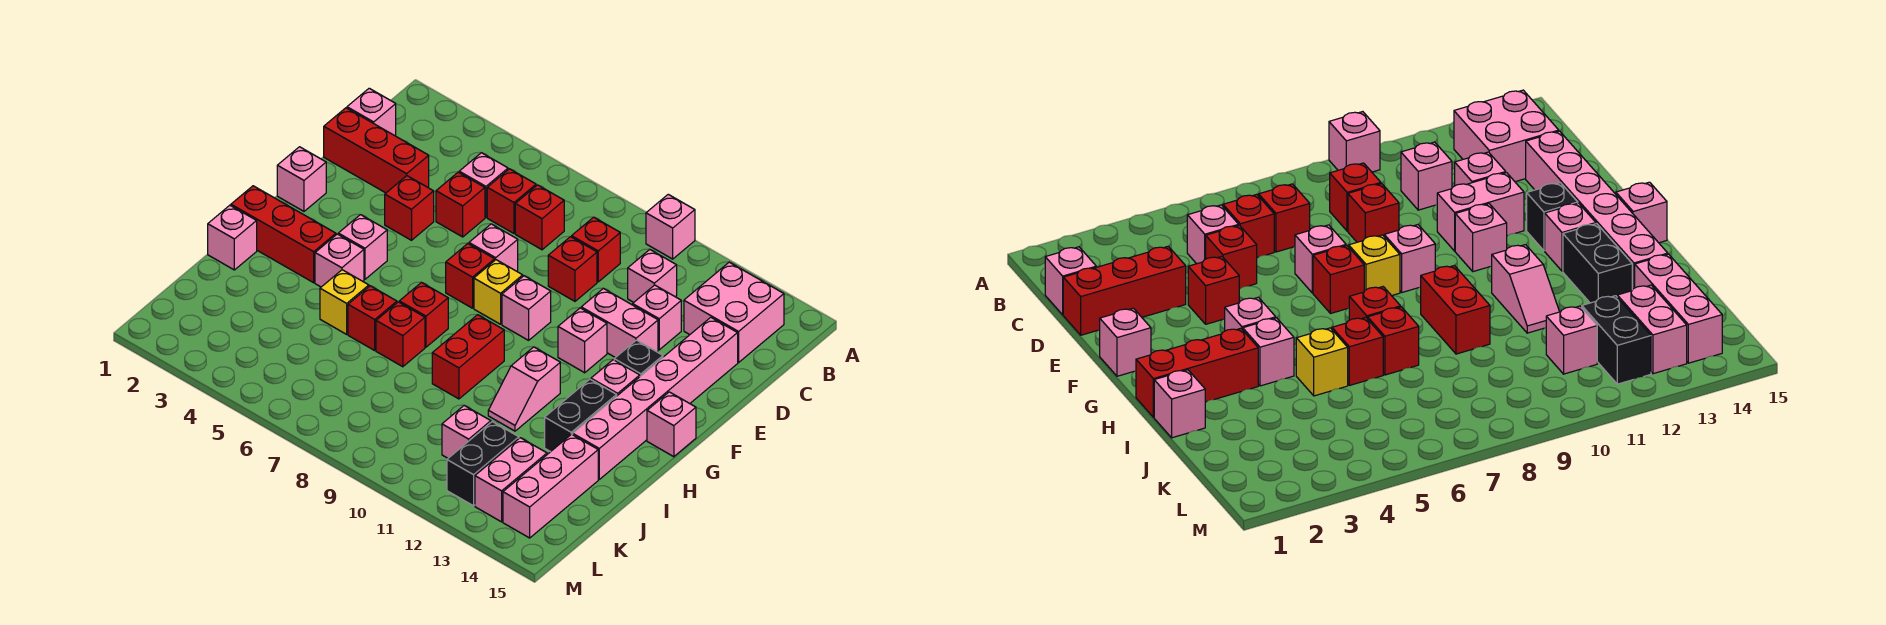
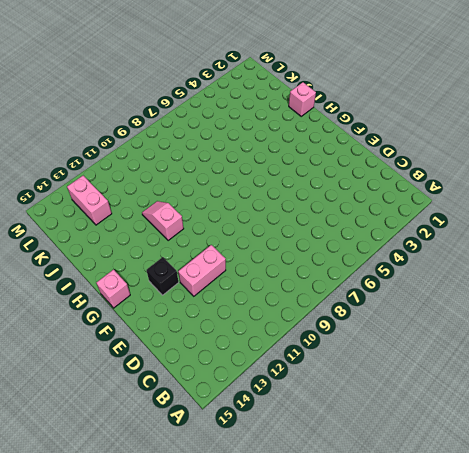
none -> pink brick A10 level 1
none -> pink brick B13:C14 level 1
none -> pink brick C1 level 1
none -> pink brick C5 level 1

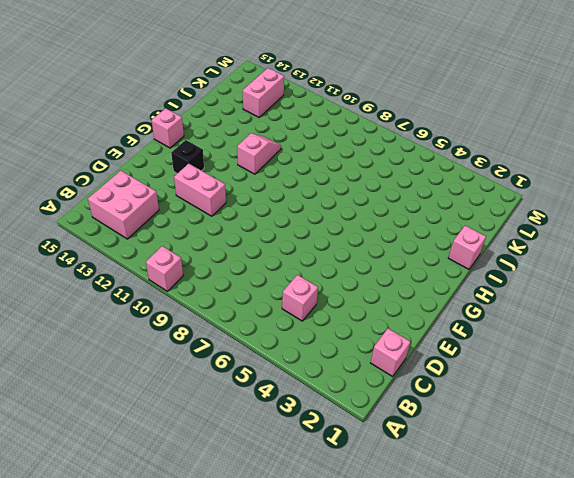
none -> red brick C6 level 1
none -> red brick C7 level 1
none -> red brick C9 level 1
none -> pink brick C11 level 1

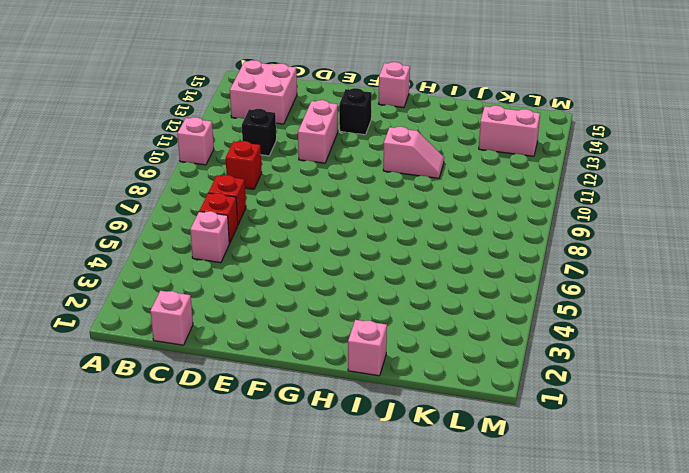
black brick C11 level 1 -> pink brick C11 level 1
none -> red brick D1:D3 level 1
none -> red brick D5 level 1
none -> red brick D9 level 1
none -> pink brick D12 level 1

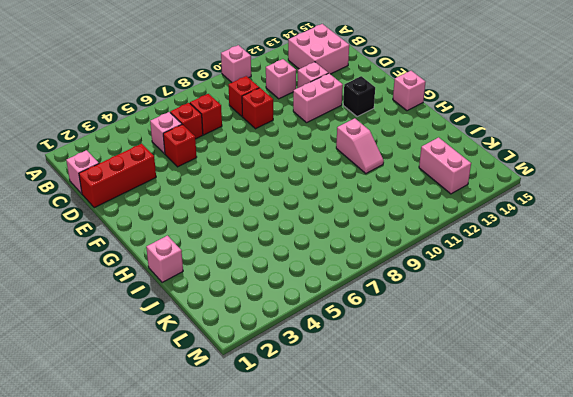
none -> pink brick D14:I14 level 1
none -> red brick E4 level 1
none -> pink brick E7 level 1
none -> pink brick F1 level 1

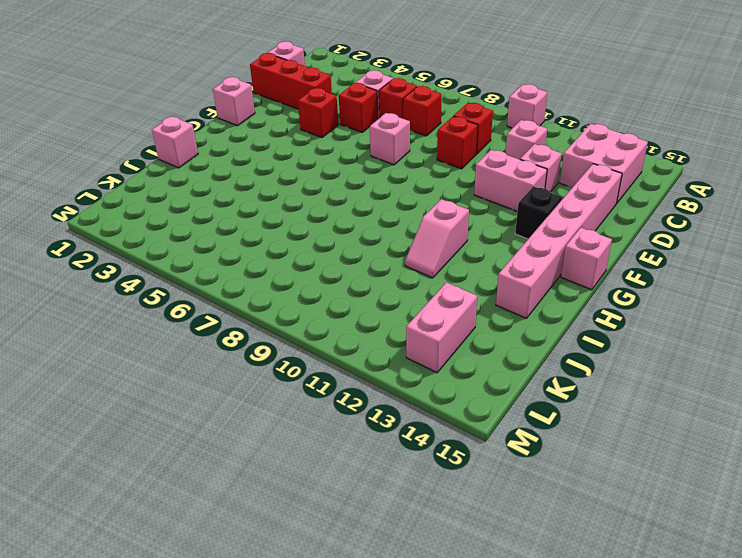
none -> red brick F7 level 1
none -> yellow brick F8 level 1
none -> pink brick F9 level 1
none -> pink brick F11 level 1

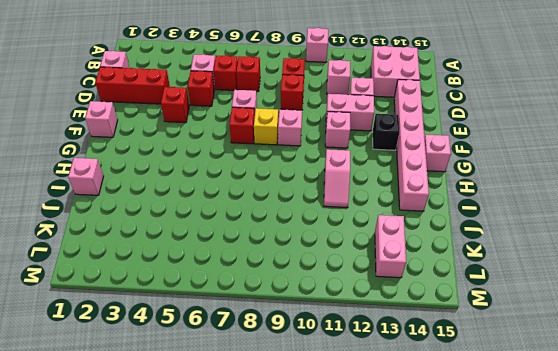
none -> pink brick G4 level 1
none -> pink brick G13 level 1
none -> red brick H1:H3 level 1
none -> pink brick H4 level 1

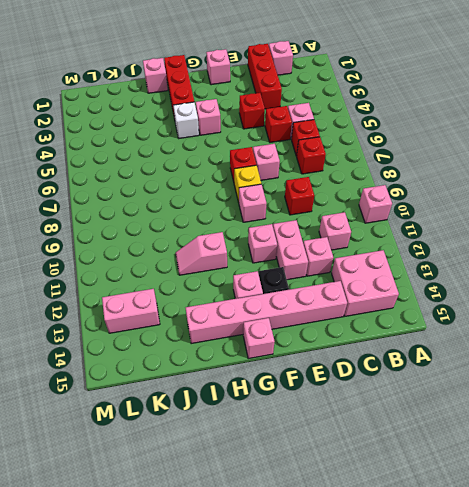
white brick H4 level 1 -> pink brick H4 level 1
none -> red brick C9 level 1
none -> red brick H7 level 1
none -> red brick H9:I9 level 1
none -> black brick H13:I13 level 1

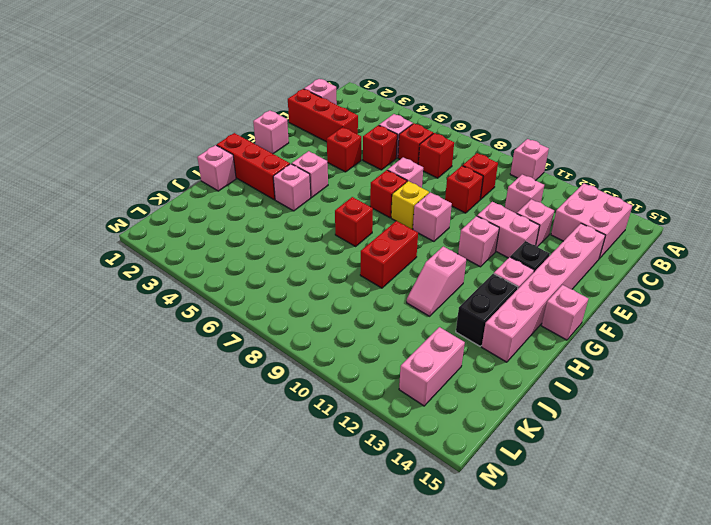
none -> yellow brick I5 level 1
none -> red brick I6 level 1
none -> red brick I7 level 1
none -> pink brick J14:L14 level 1

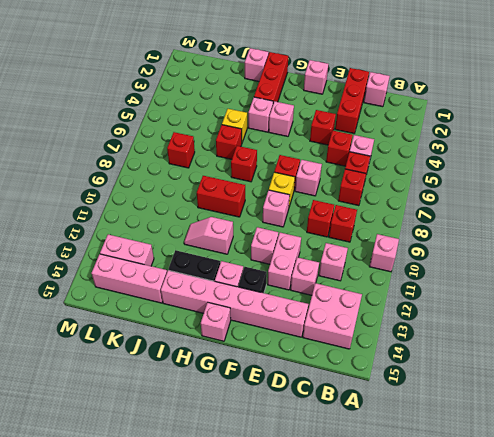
red brick K7 level 1 -> red brick I7 level 1
none -> pink brick K11 level 1
none -> black brick K12:L12 level 1

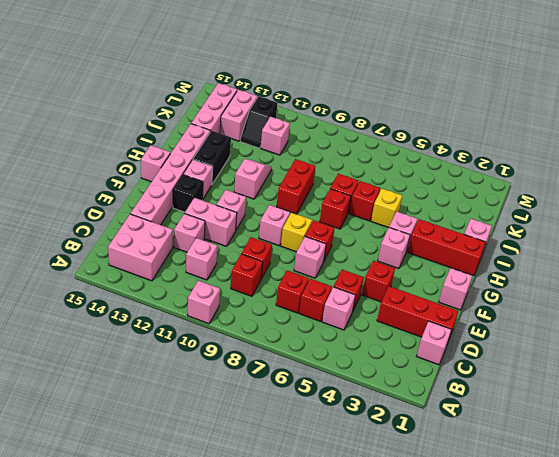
black slope K12:L12 level 1 top L -> black brick K12:L12 level 1

